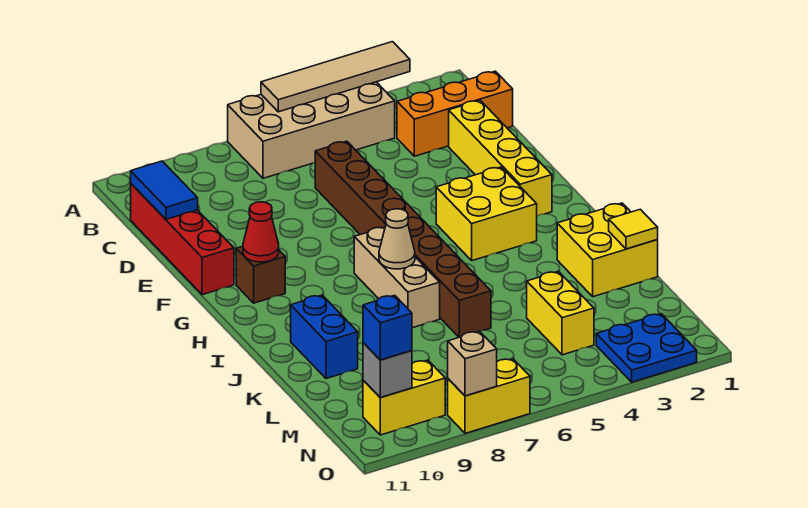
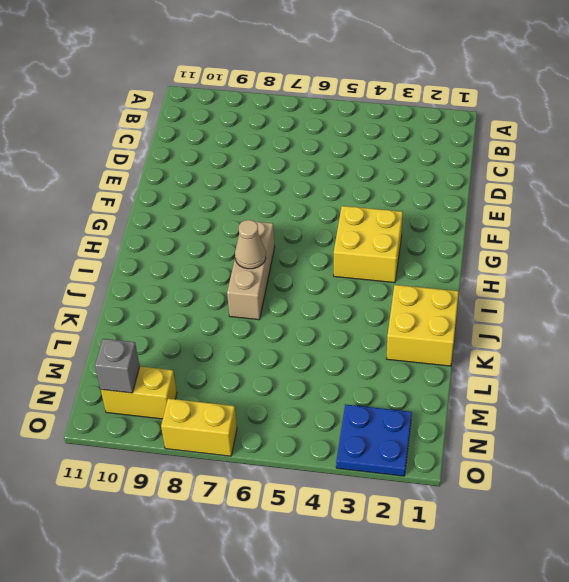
none -> tan brick A4:B7 level 1
none -> orange brick C1:C3 level 1
none -> red brick C11:F11 level 1

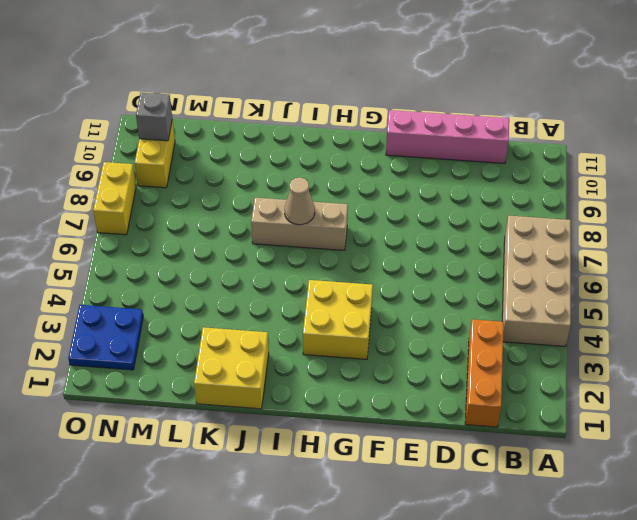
pink brick C11:F11 level 1 -> red brick C11:F11 level 1
none -> yellow brick D2:G2 level 1
none -> brown brick D6:K6 level 1
none -> brown brick G10 level 1

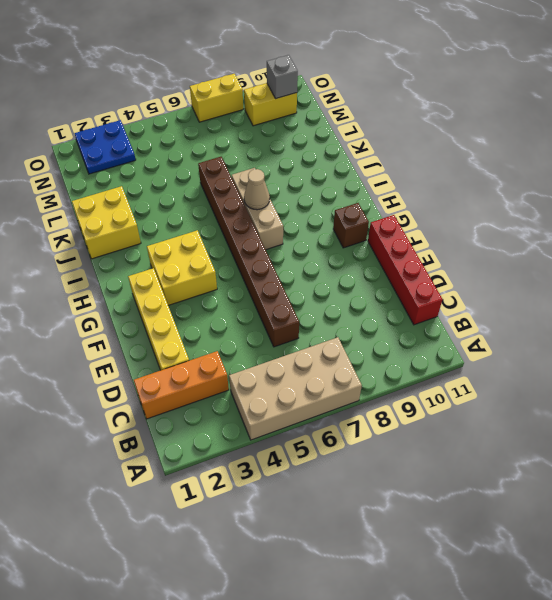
none -> blue brick J10:K10 level 1
none -> yellow brick L4:M4 level 1
none -> tan tile A3:A6 level 2

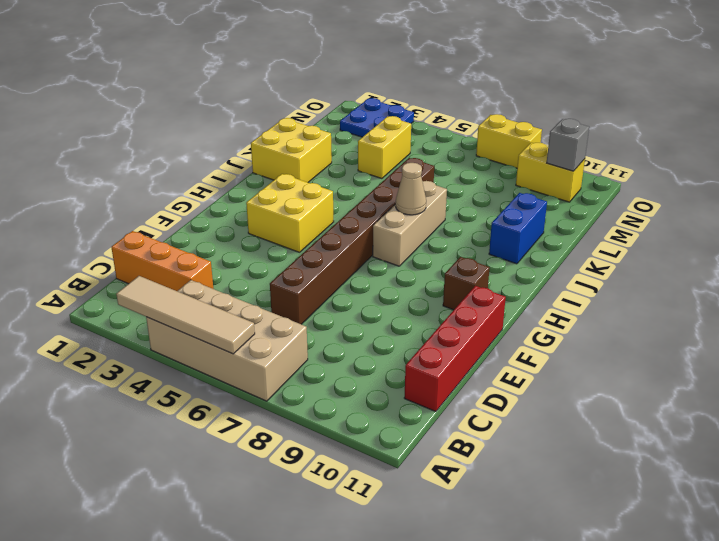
none -> yellow brick D2:G2 level 1
none -> blue tile C11:D11 level 2
none -> red cone G10 level 2

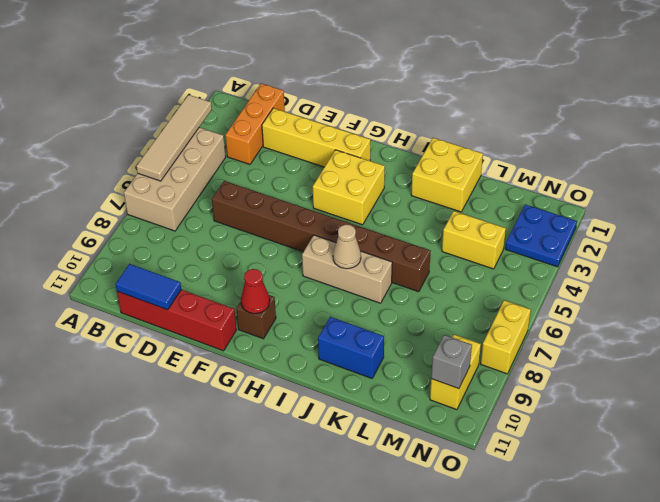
none -> yellow tile K1 level 2
none -> tan brick O8 level 2
none -> blue brick N10 level 3

